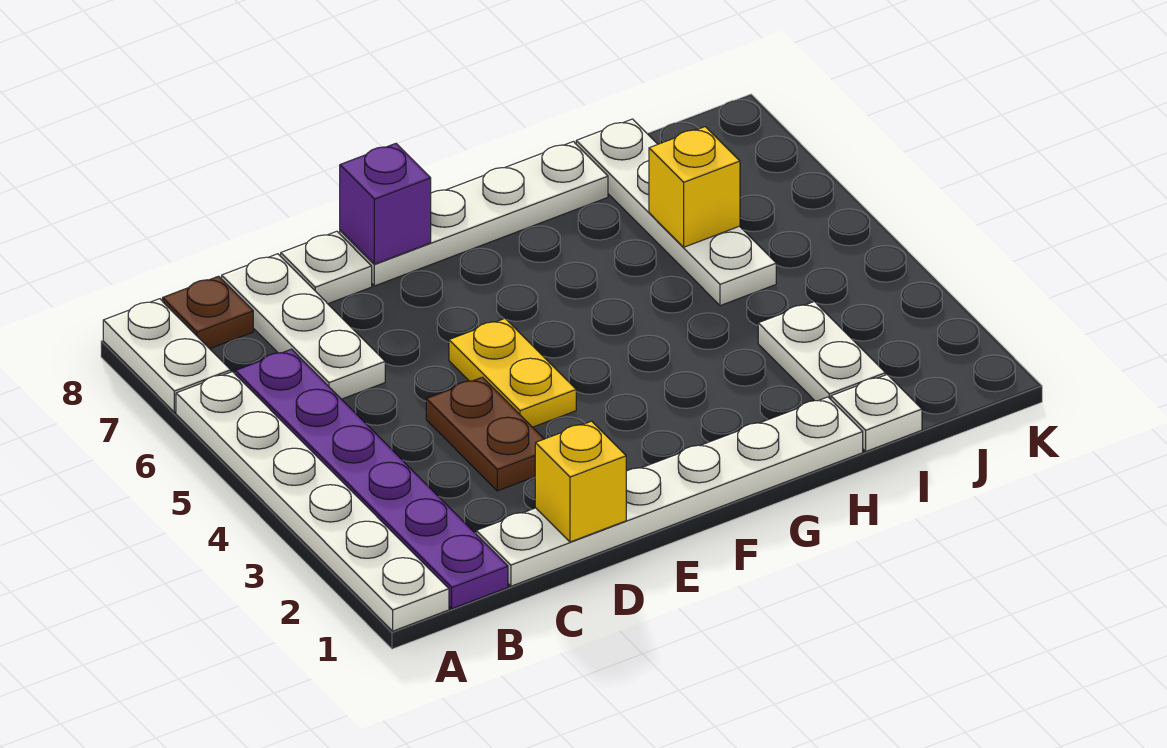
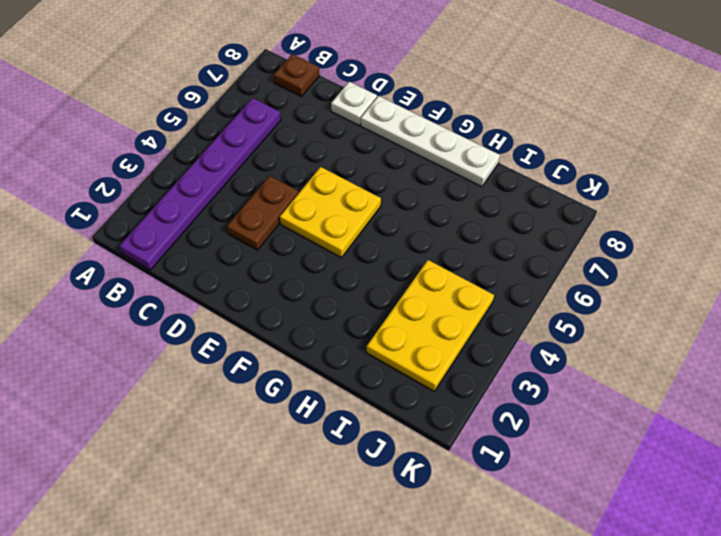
yellow plate E4:F5 level 1 -> yellow plate E4:E5 level 1
yellow plate I2:J4 level 1 -> white plate I2:I3 level 1
none -> white plate A1:A6 level 1
none -> white plate A7:A8 level 1
none -> white plate C1:H1 level 1

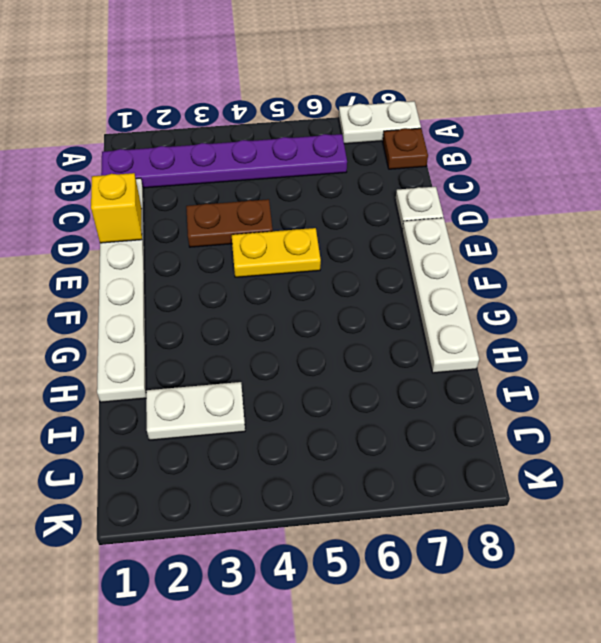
none -> white plate A1:A6 level 1
none -> white plate C6:C8 level 1
none -> white plate I1 level 1

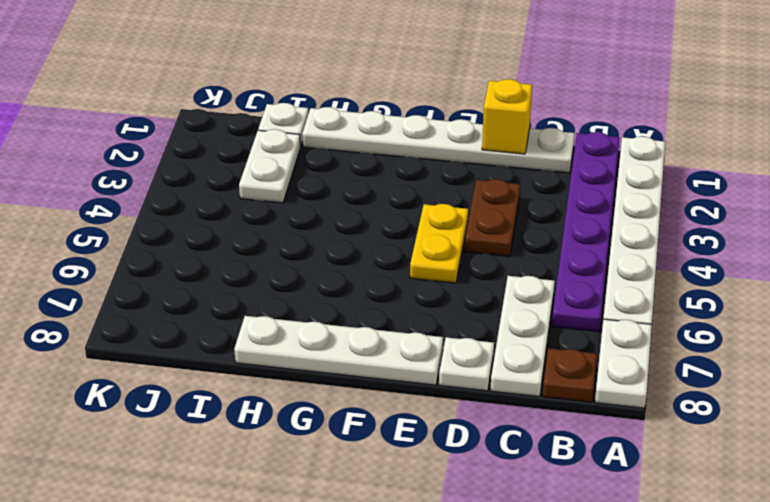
none -> white plate I5:I8 level 1
none -> purple brick E8 level 2
none -> yellow brick I6 level 2

